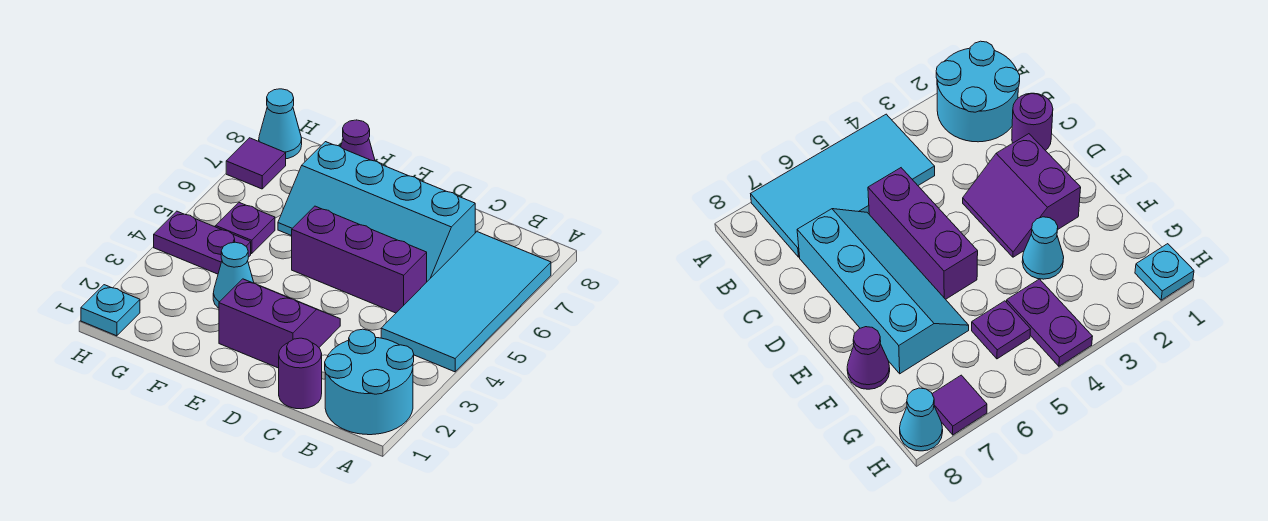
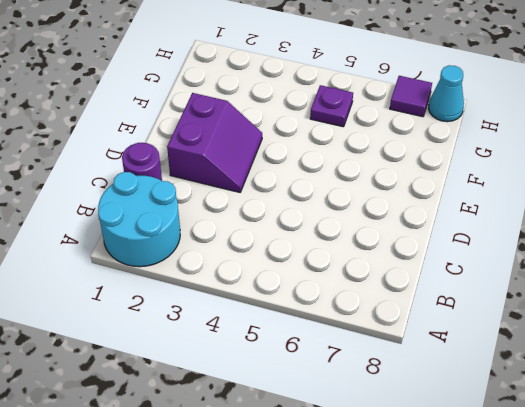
none -> cyan tile A4:B7 level 1
none -> purple brick C5:E5 level 1
none -> cyan slope C6:F7 level 1 top 7

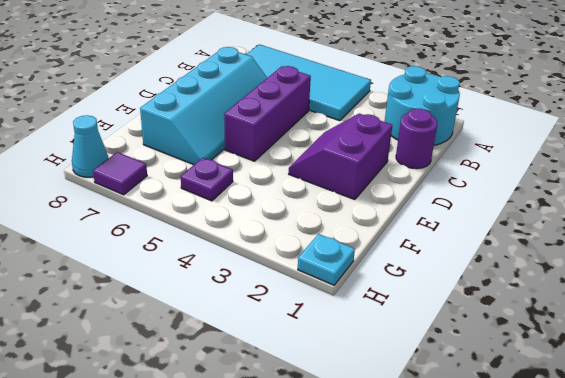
none -> cyan cone F3 level 1
none -> purple cone F8 level 1
none -> purple plate G4:H4 level 1

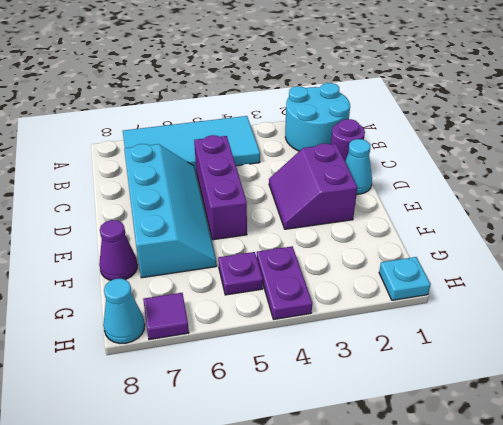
cyan cone D1 level 1 -> cyan cone F3 level 1

